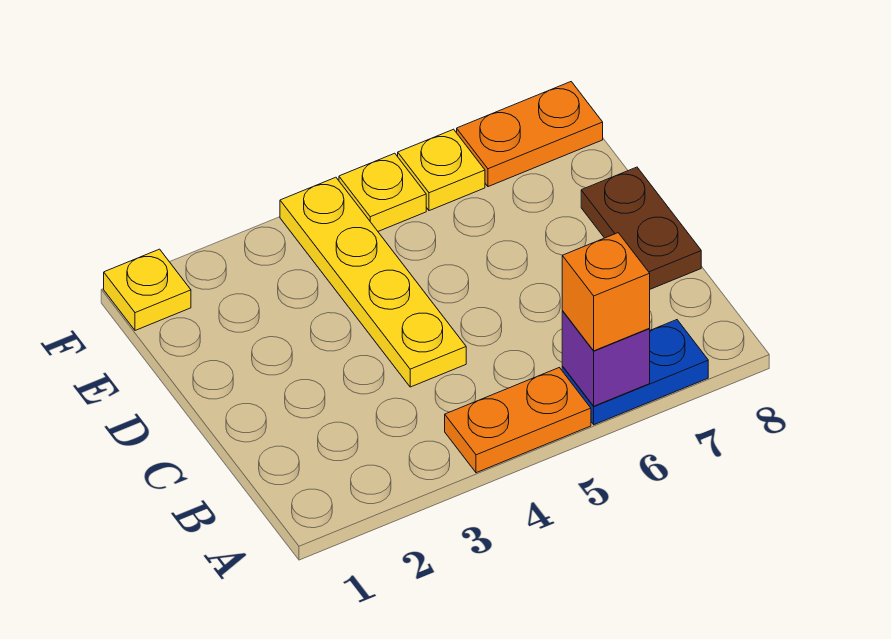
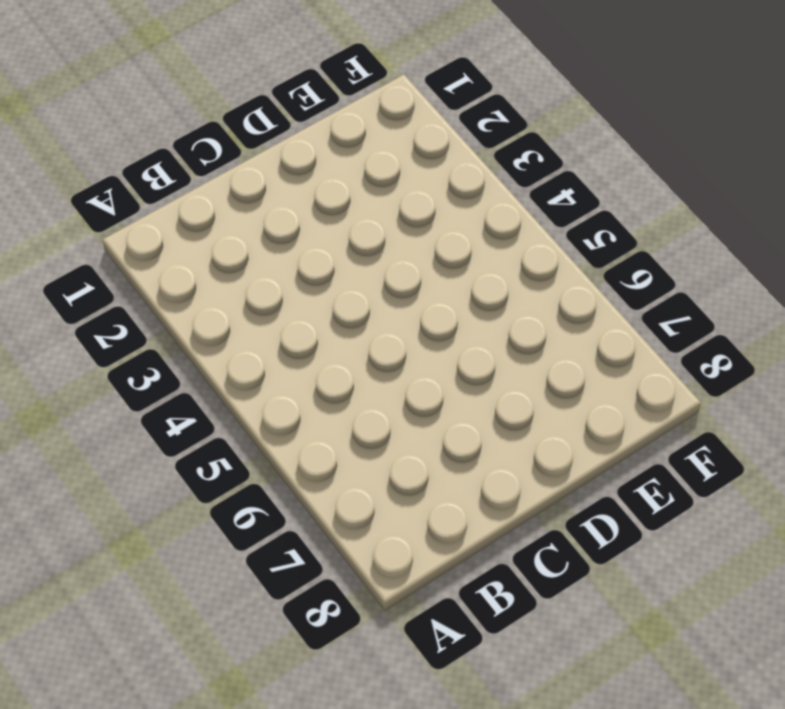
none -> orange plate A4:A5 level 1
none -> blue plate A6:A7 level 1

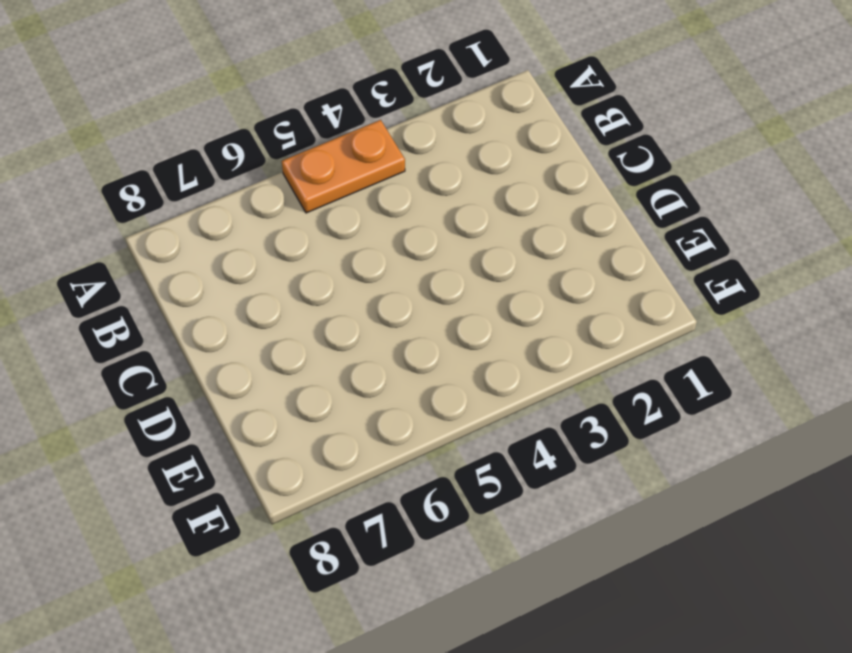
none -> blue plate A6:A7 level 1
none -> yellow plate C4:F4 level 1

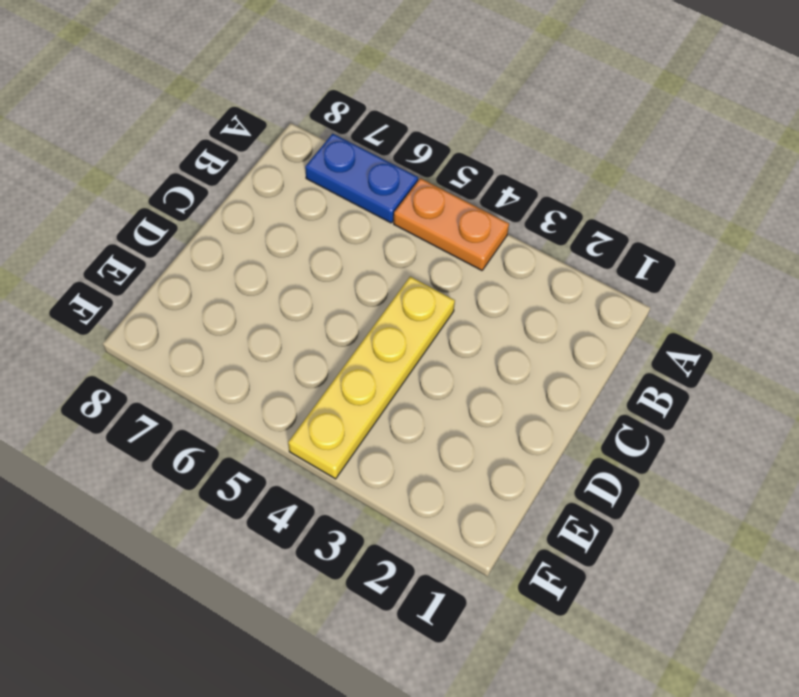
none -> brown plate C8:D8 level 1
none -> yellow plate F1 level 1

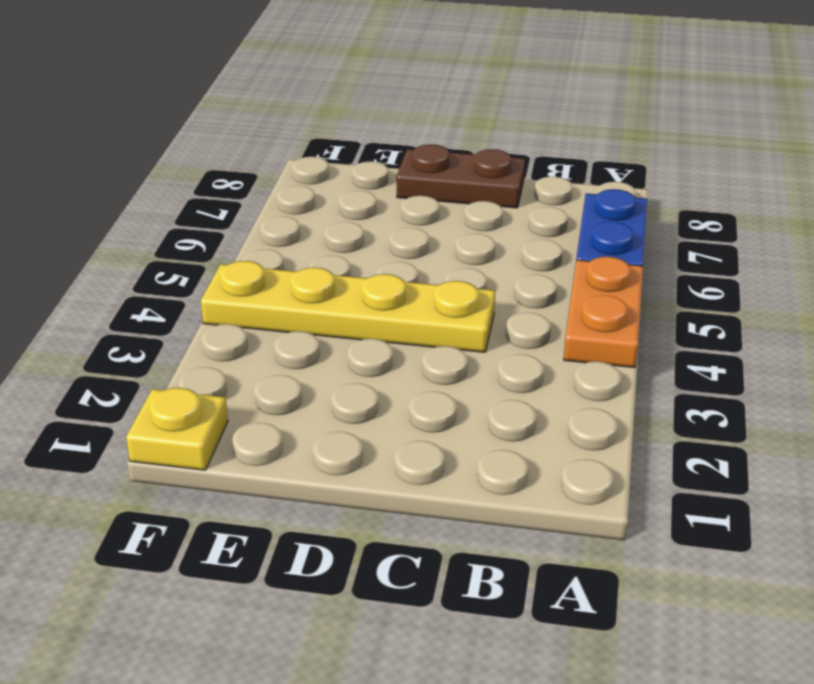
none -> yellow plate F5 level 1
none -> yellow plate F6 level 1

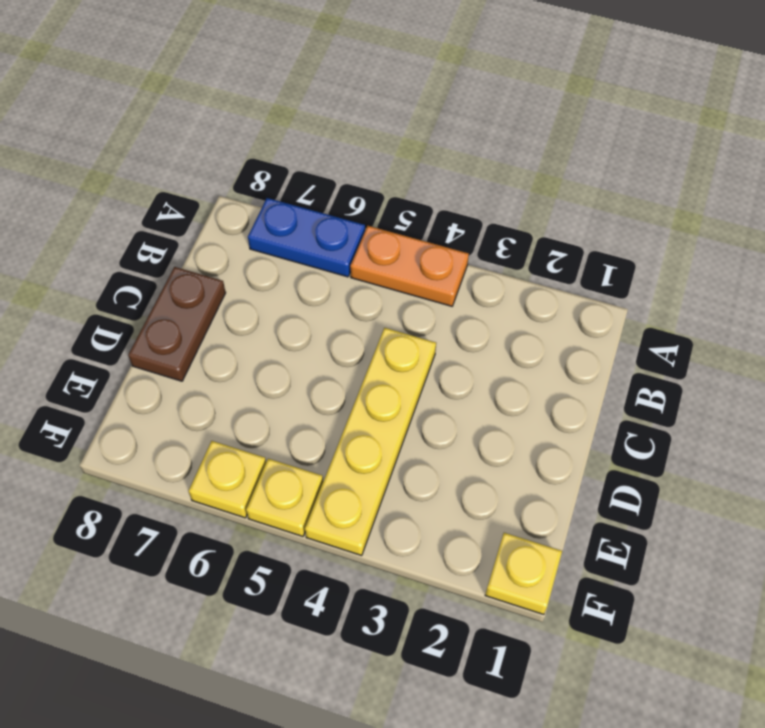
none -> orange plate F7:F8 level 1
none -> purple brick A6 level 2

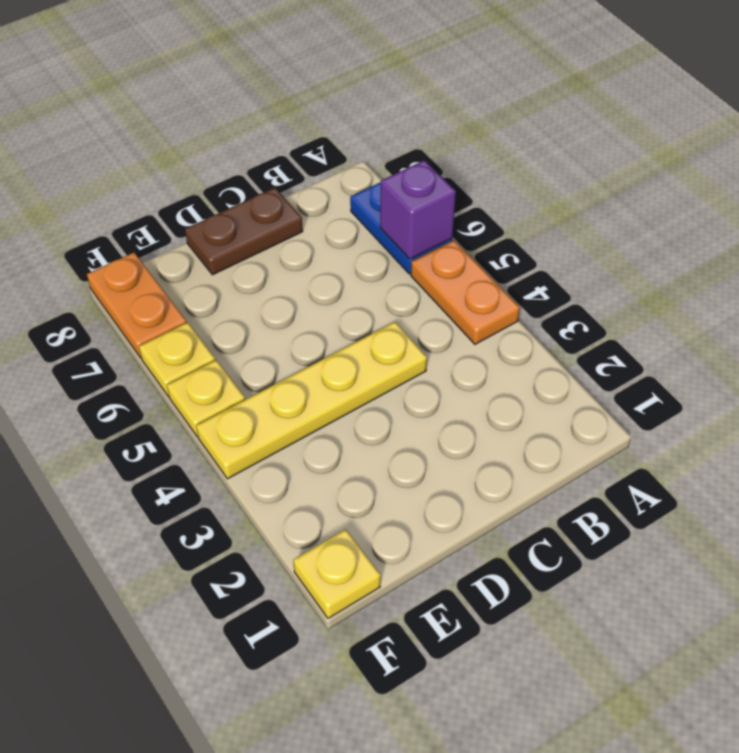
none -> orange brick A6 level 3

